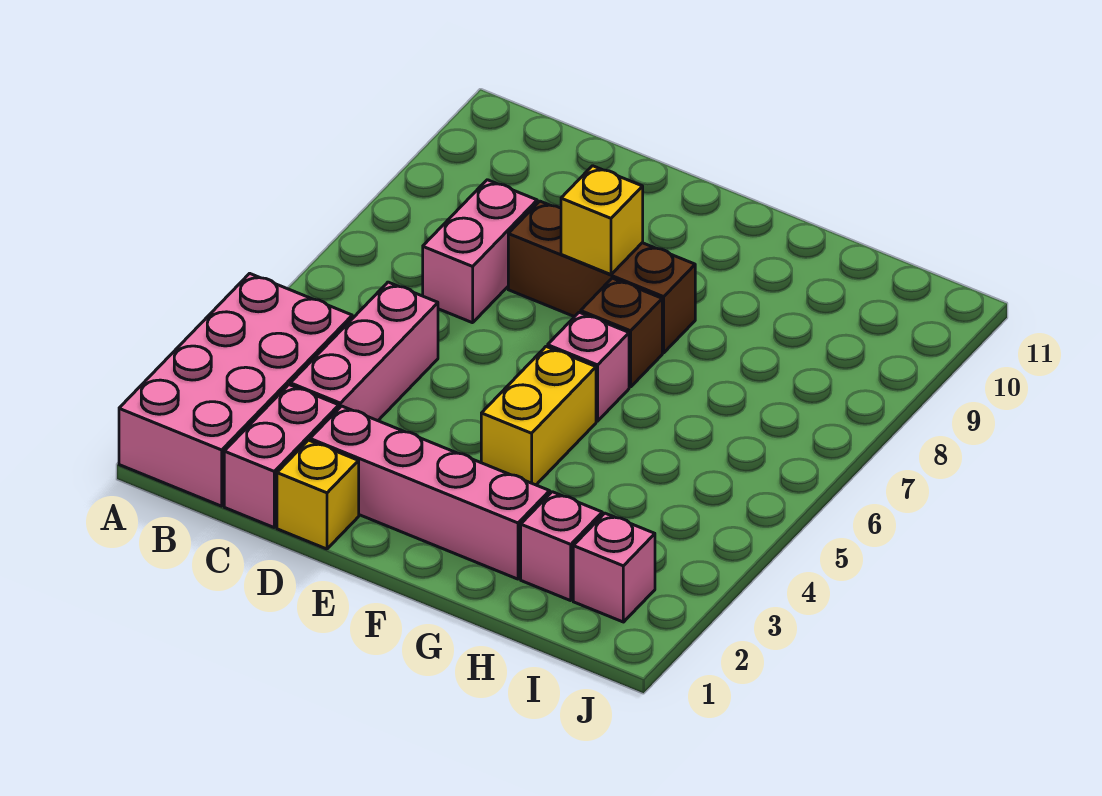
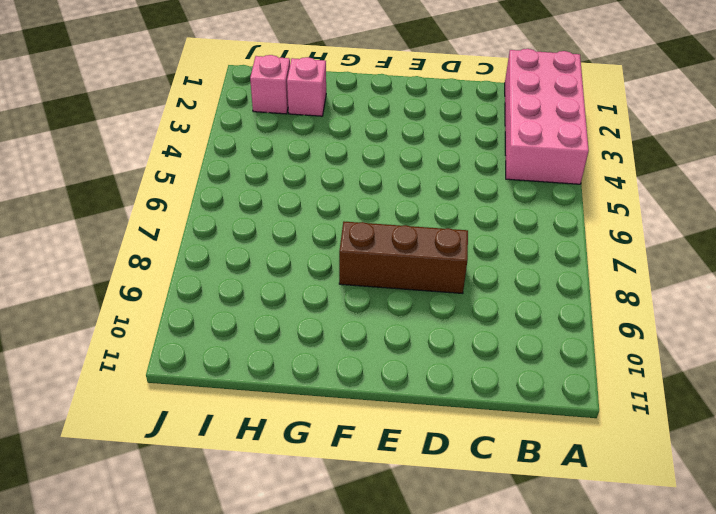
none -> pink brick C1:C2 level 1
none -> pink brick C3:C5 level 1
none -> pink brick C7:C8 level 1

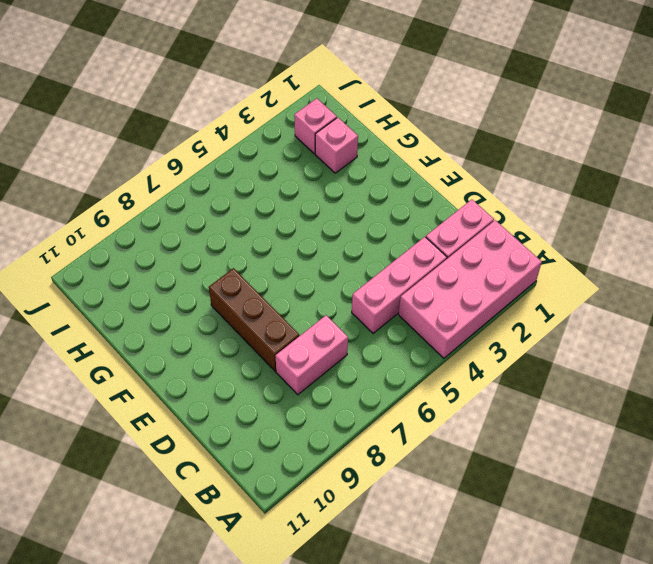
none -> yellow brick D1 level 1
none -> pink brick D2:G2 level 1
none -> yellow brick F4:F5 level 1

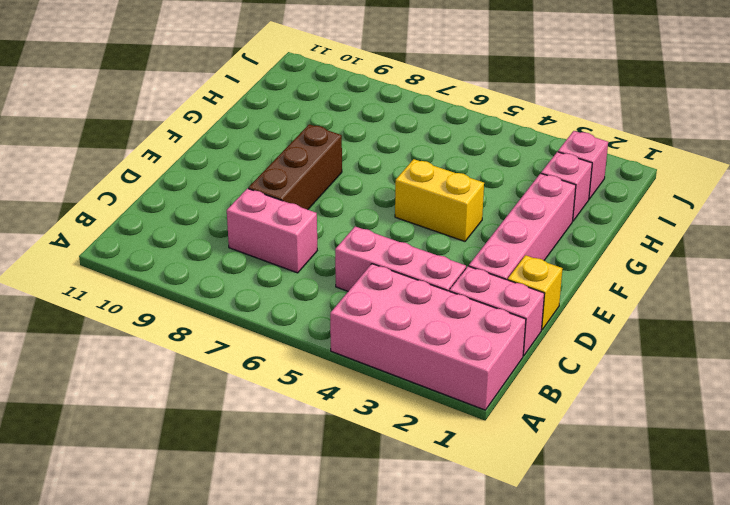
none -> pink brick F6 level 1
none -> brown brick F7 level 1
none -> yellow brick E8 level 2

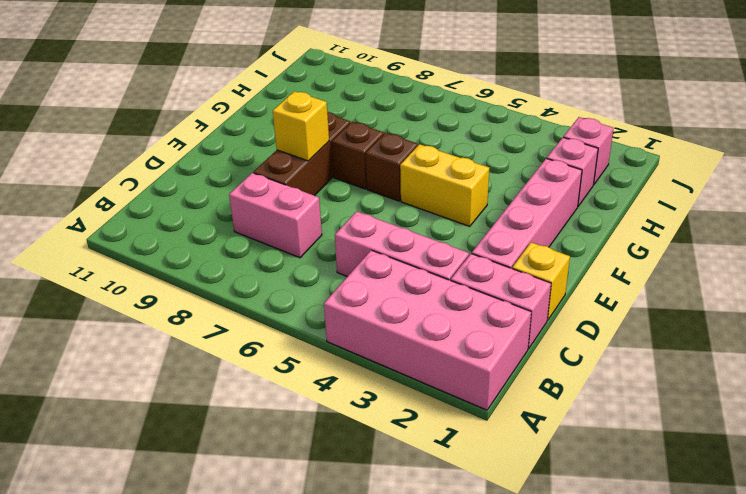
brown brick F6 level 1 -> pink brick F6 level 1

